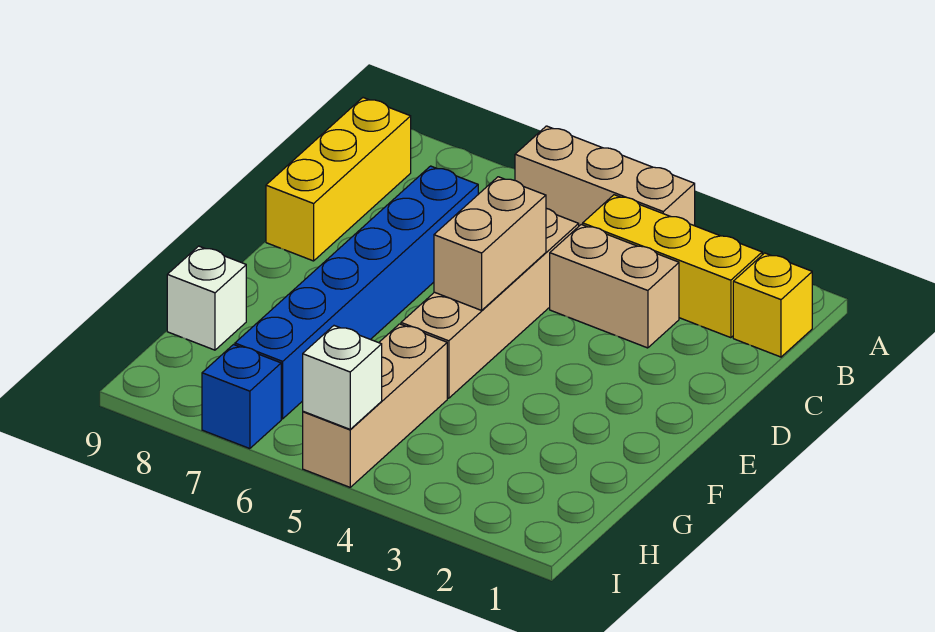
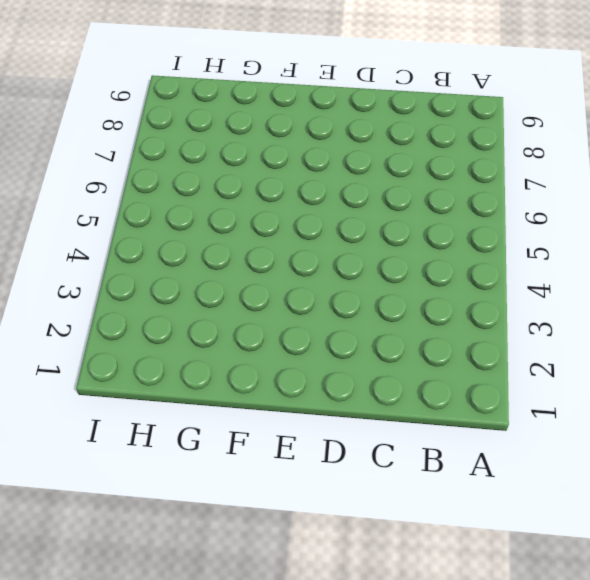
none -> tan brick A4:A6 level 1
none -> yellow brick B1 level 1
none -> yellow brick B2:B4 level 1

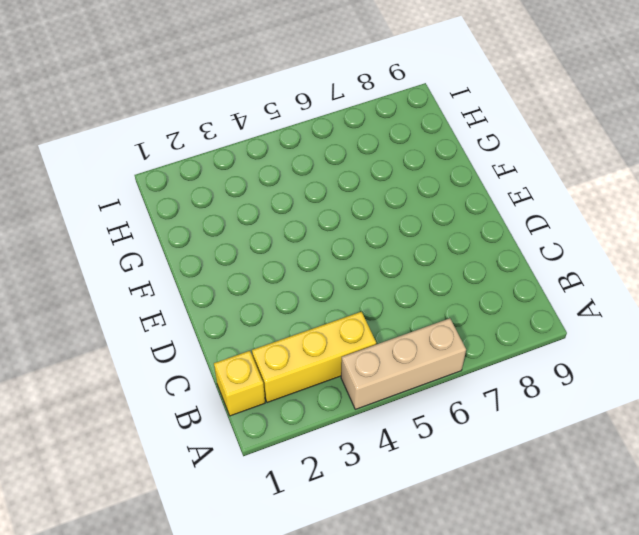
none -> yellow brick B9:D9 level 1
none -> tan brick C3:C4 level 1
none -> tan brick C5:F5 level 1

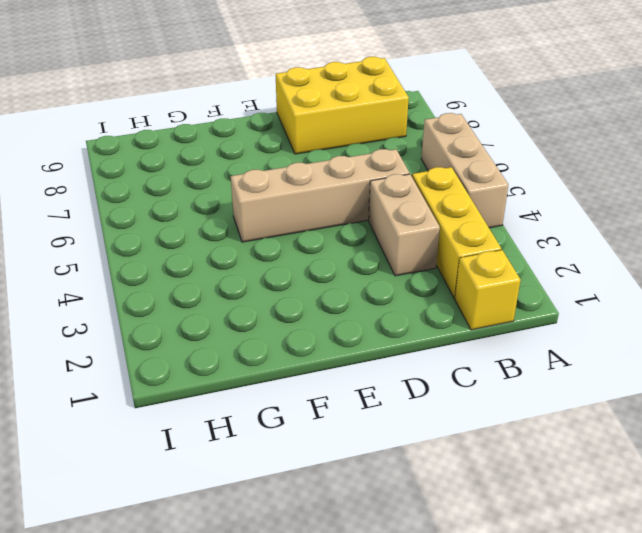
yellow brick B8:D9 level 1 -> yellow brick B9:D9 level 1
none -> blue brick C7:H7 level 1
none -> tan brick G5:I5 level 1
none -> white brick G9 level 1

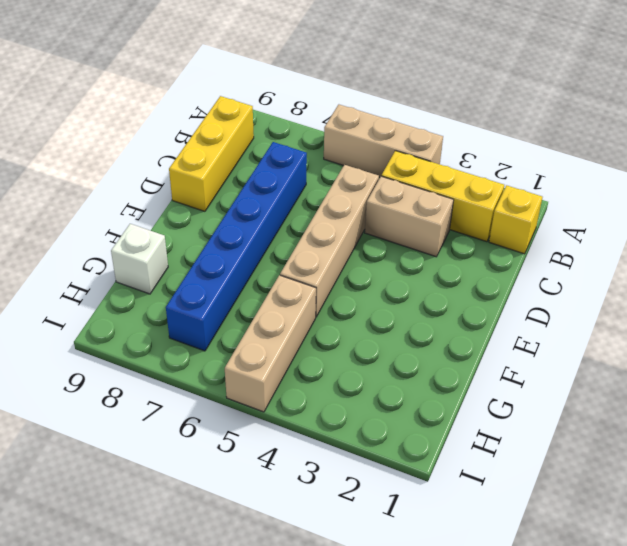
none -> blue brick I7 level 1
none -> tan brick D5:E5 level 2
none -> white brick I5 level 2

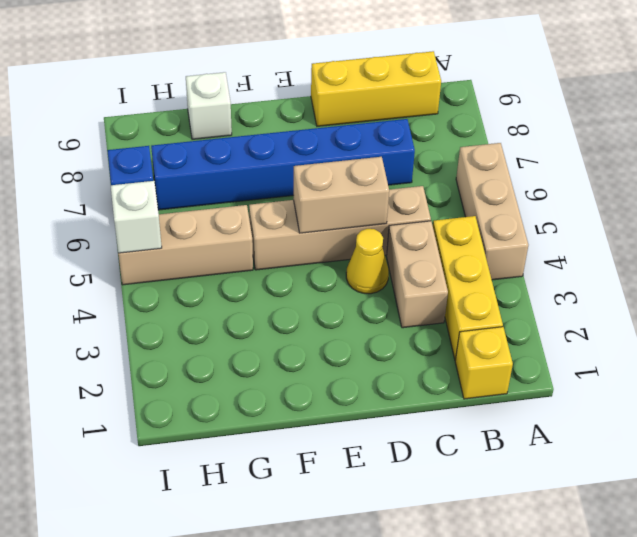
yellow cone D4 level 1 -> none

